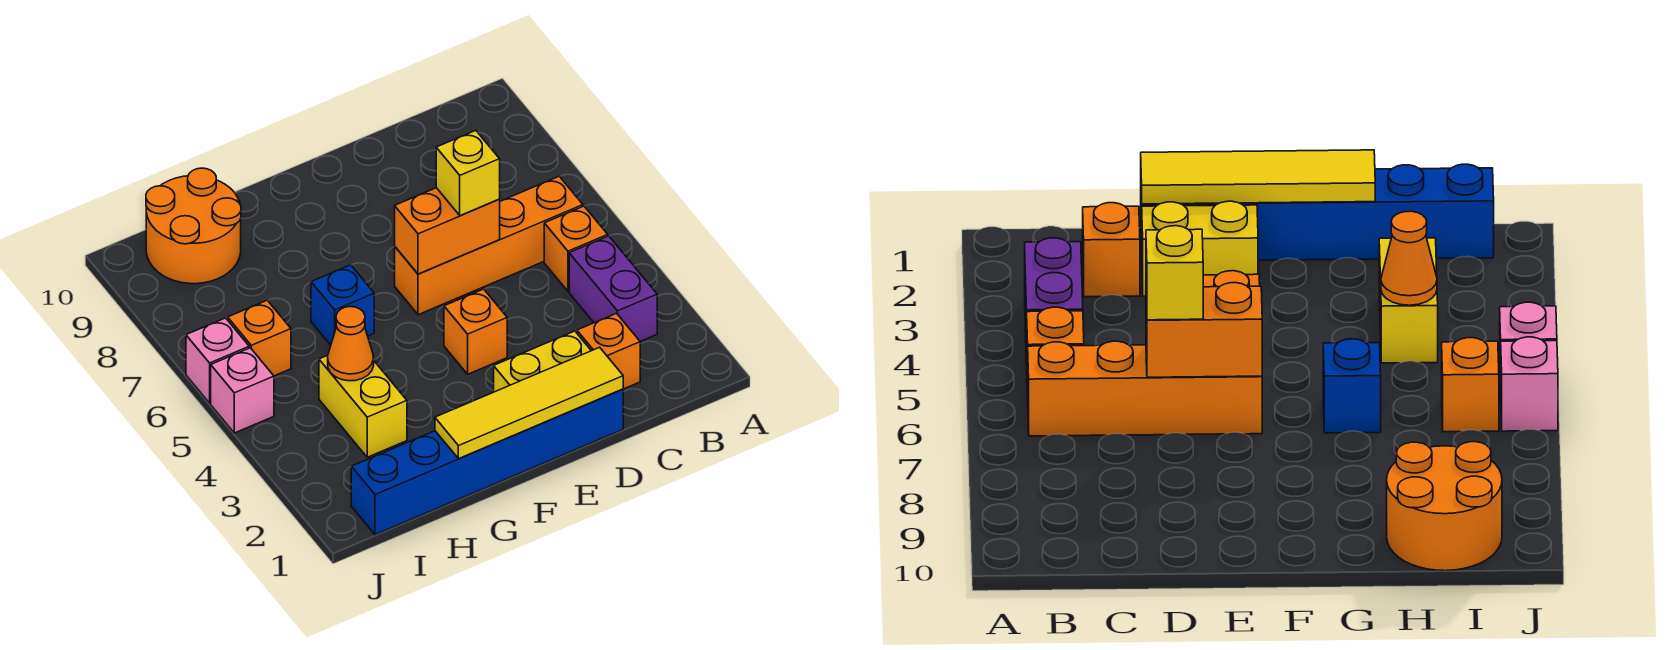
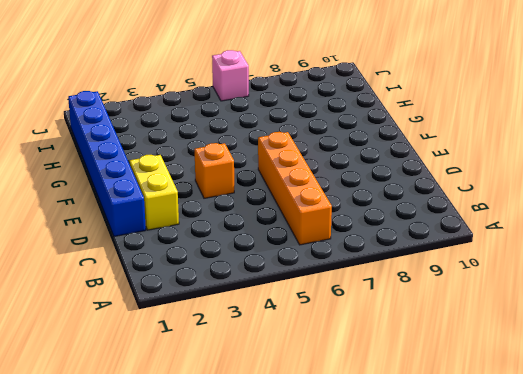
none -> purple brick B3:B4 level 1
none -> orange brick B5 level 1
none -> orange brick C2 level 1

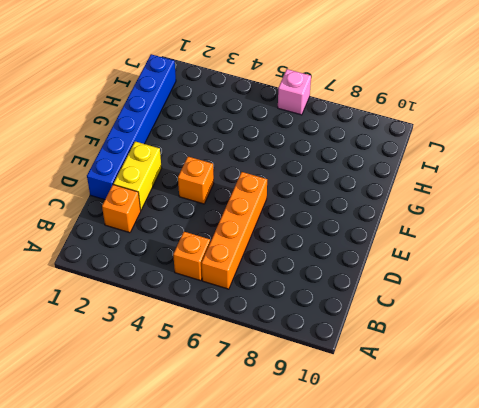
none -> purple brick B3:B4 level 1
none -> blue brick G6 level 1
none -> yellow brick H3:H4 level 1

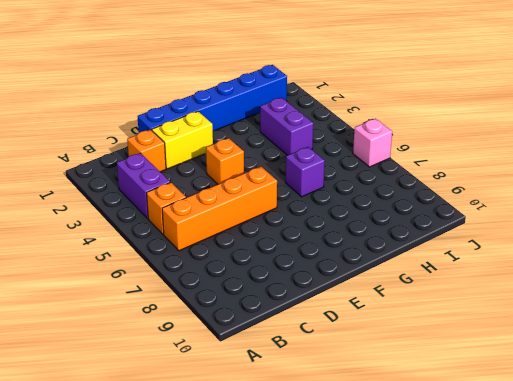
purple brick G6 level 1 -> blue brick G6 level 1
purple brick H3:H4 level 1 -> yellow brick H3:H4 level 1
none -> orange round brick H9:I10 level 1
none -> orange brick I6 level 1
none -> pink brick J5 level 1

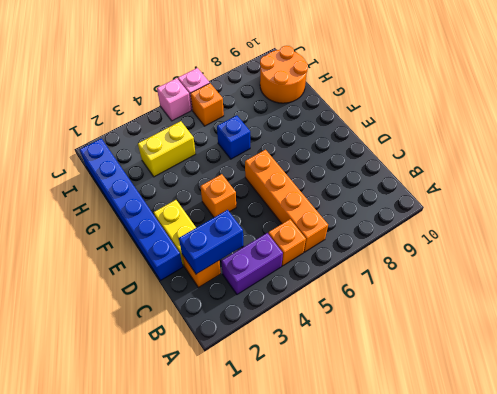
blue brick C2:C3 level 2 -> none
none -> yellow tile D1:G1 level 2
none -> orange brick D6:E6 level 2
none -> orange cone H4 level 2

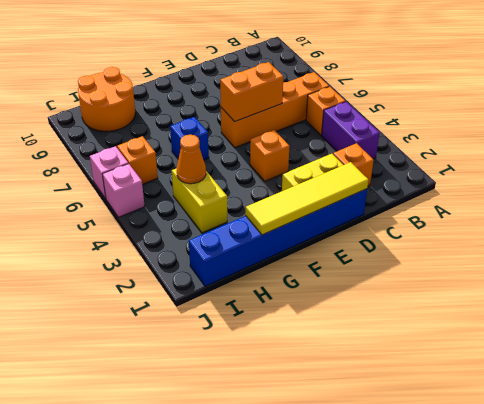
none -> yellow brick D6 level 3

